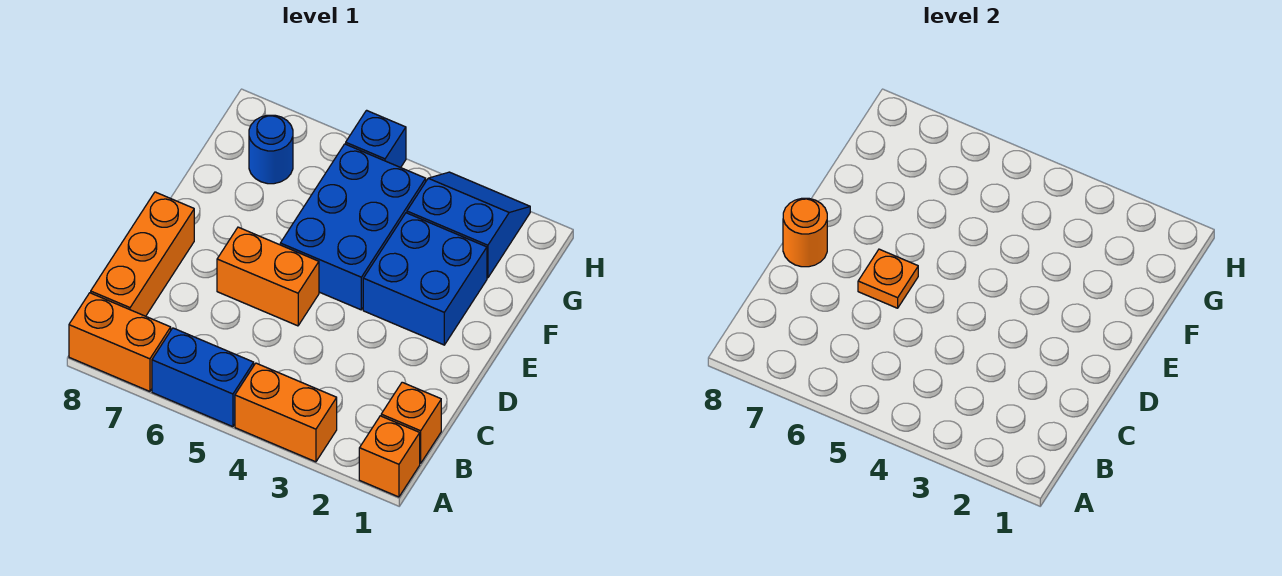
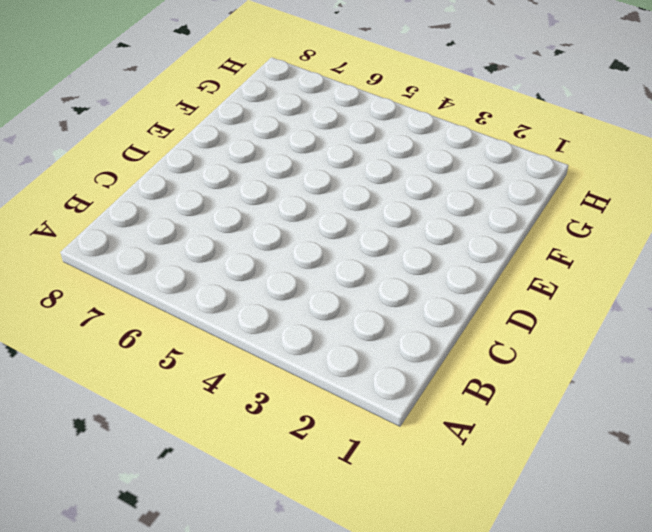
none -> orange brick A1 level 1
none -> orange brick A3:A4 level 1
none -> blue brick A5:A6 level 1

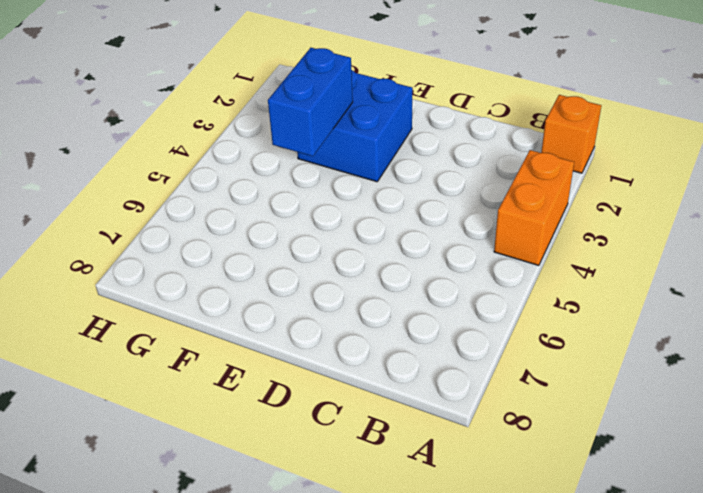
blue brick F3:F4 level 2 -> blue brick A5:A6 level 1
none -> orange brick A7:A8 level 1
none -> orange brick B1 level 1
none -> orange brick B8:D8 level 1

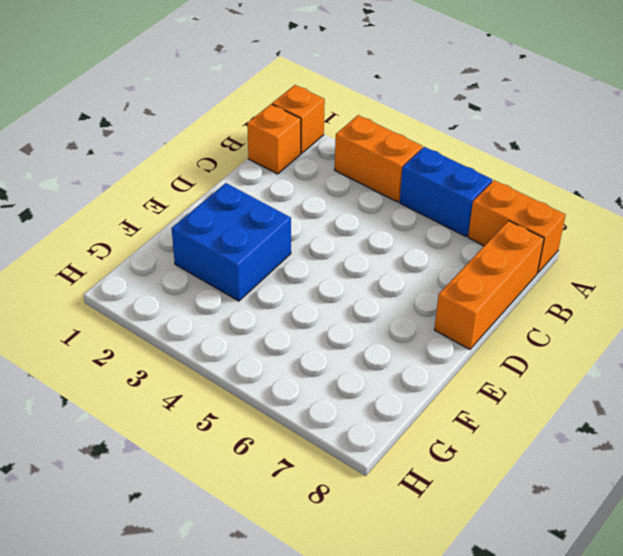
none -> orange brick D5:D6 level 1
none -> blue brick E4:G5 level 1
none -> blue slope G2:H3 level 1 top G

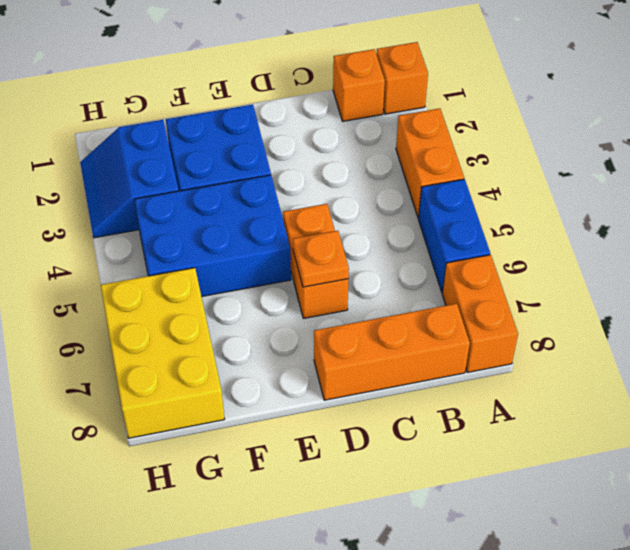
yellow brick G6:H8 level 1 -> blue round brick G7 level 1
none -> blue brick H5 level 1
none -> orange round brick D8 level 2

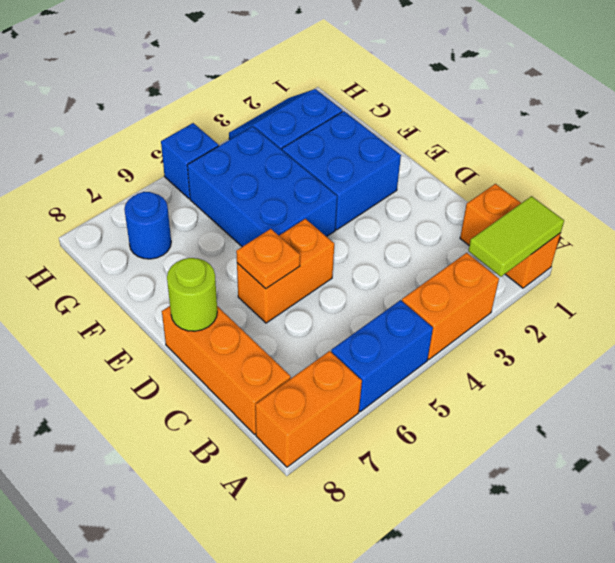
lime tile A1:A2 level 2 -> none
lime round brick D8 level 2 -> orange round brick D8 level 2

